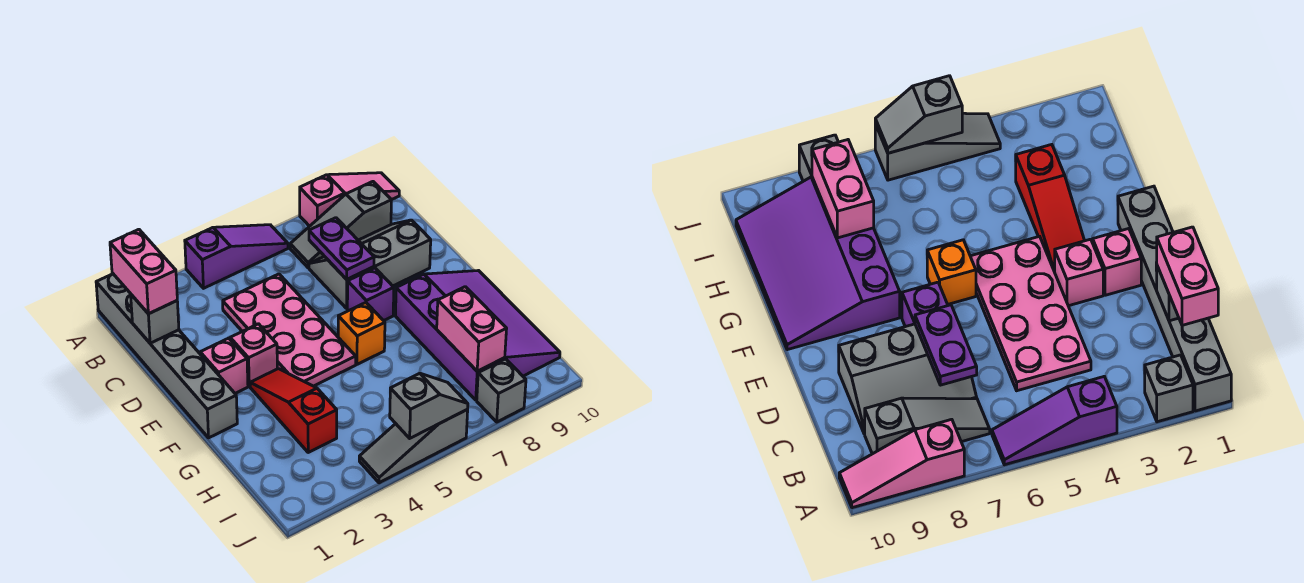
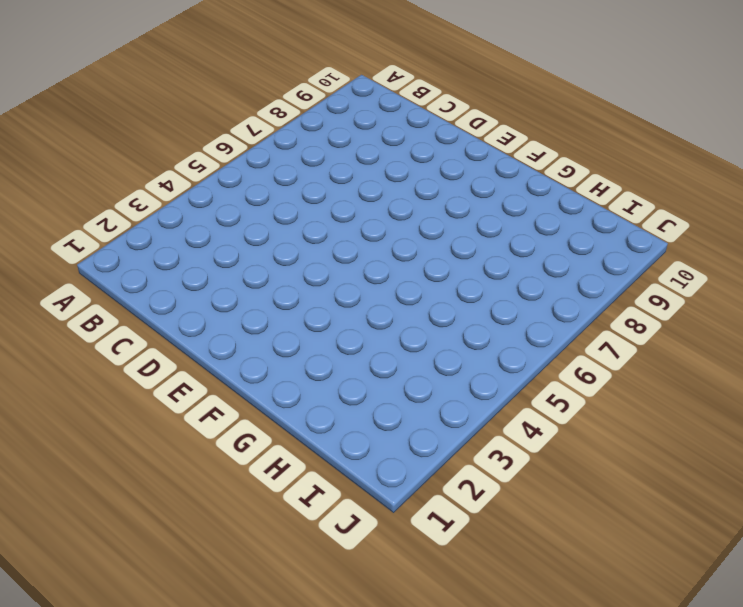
none -> grey brick A1:F1 level 1
none -> grey brick A2 level 1
none -> purple slope A4:A6 level 1 top 4

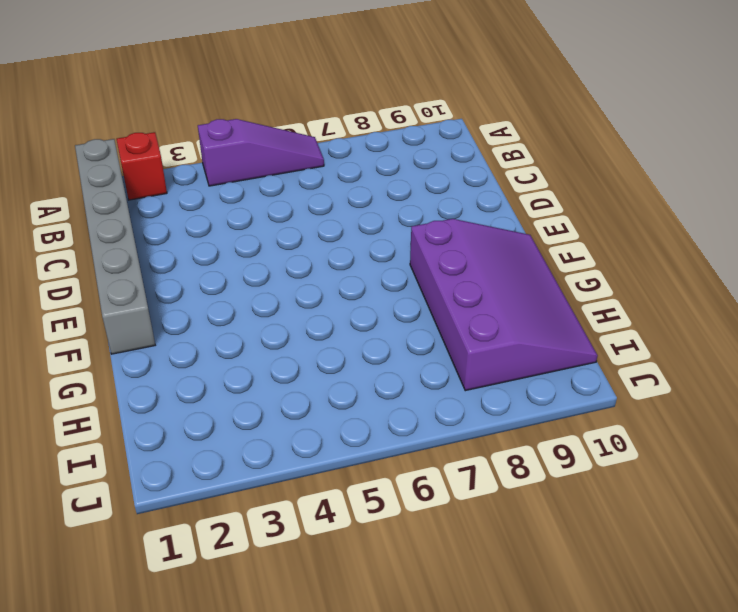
red brick A2 level 1 -> grey brick A2 level 1
none -> pink slope A8:A10 level 1 top 8
none -> grey slope B7:B9 level 1 top 9
none -> pink plate C4:F5 level 1

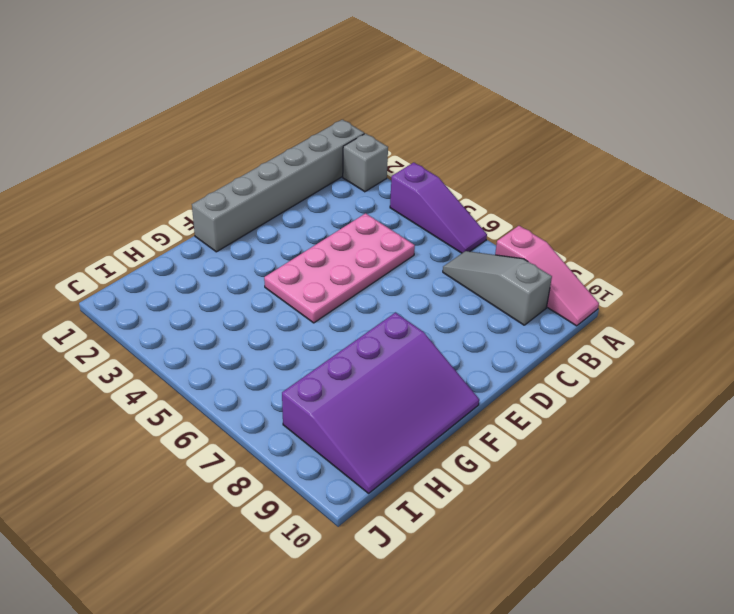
none -> grey slope C7:D9 level 1 top D
none -> pink brick E2 level 1
none -> pink brick E3 level 1

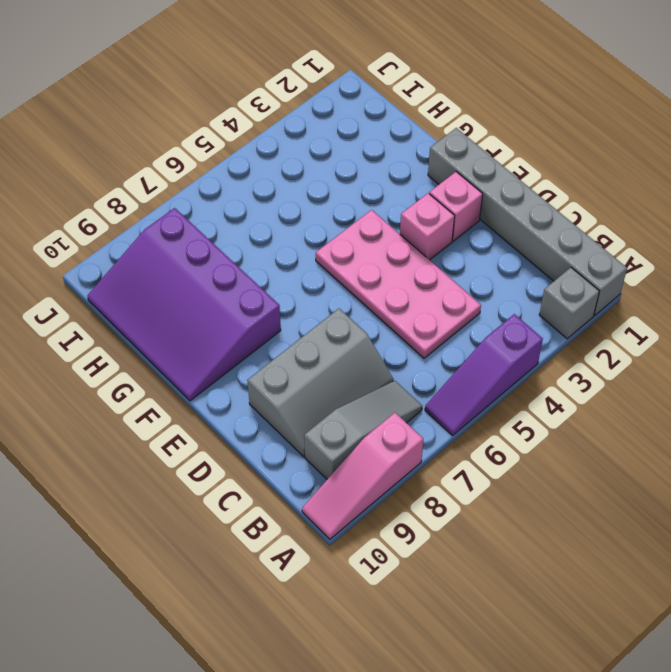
none -> purple brick E7 level 1
none -> red slope F3:H3 level 1 top H
none -> orange brick F6 level 1

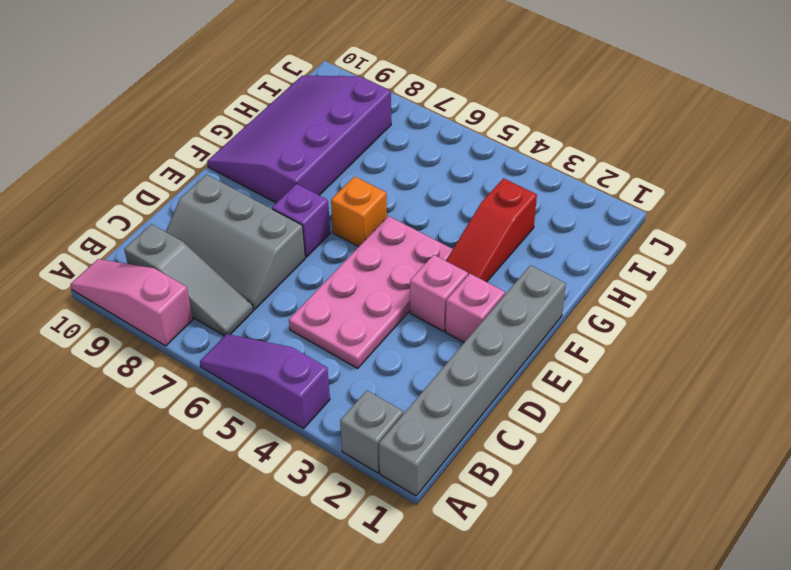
none -> grey slope J4:J6 level 1 top 6
none -> grey brick J8 level 1
none -> grey brick C1 level 2

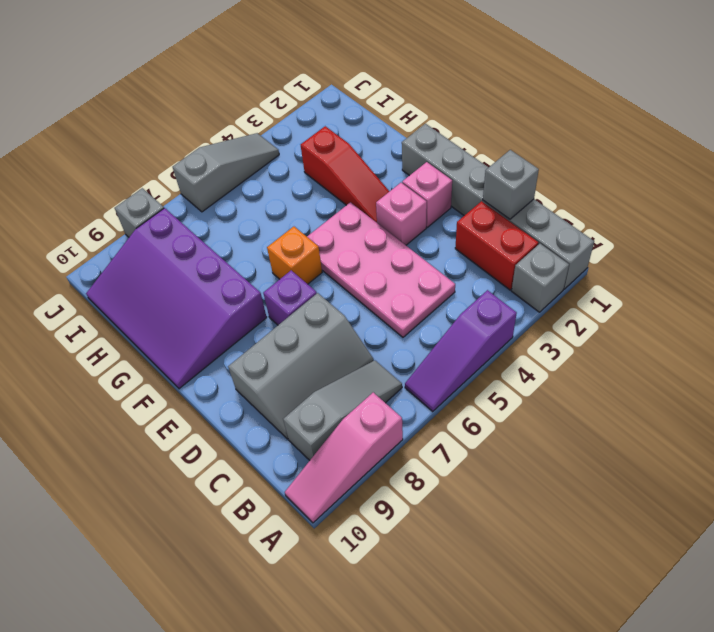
red brick B2:C2 level 1 -> none
none -> purple plate C7:D7 level 2
none -> pink brick H8:I8 level 2
none -> grey slope J5:J6 level 2 top 5

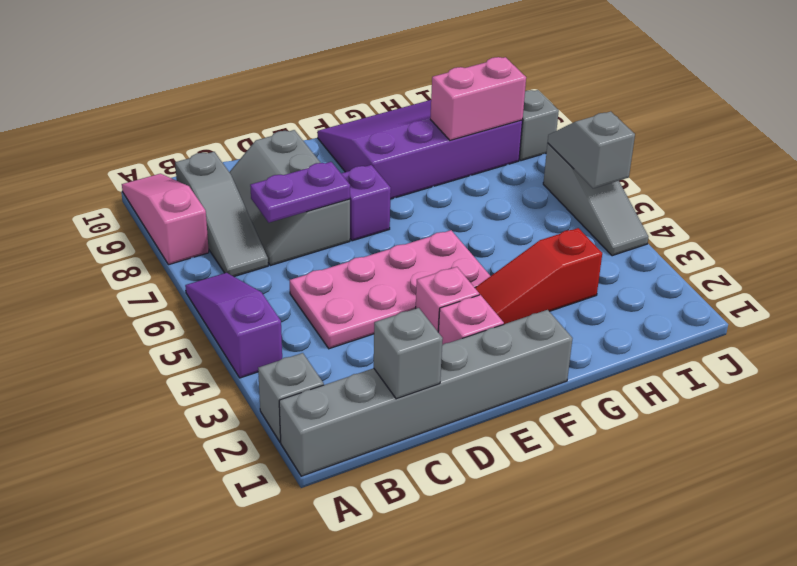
none -> orange brick F6 level 1
none -> pink brick B1:C1 level 3

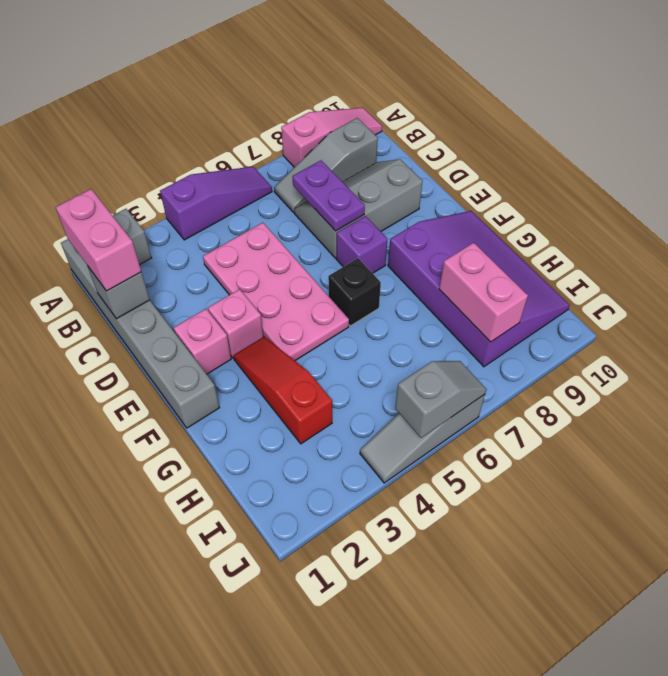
black brick F6 level 1 -> orange brick F6 level 1
none -> grey brick J8 level 1

